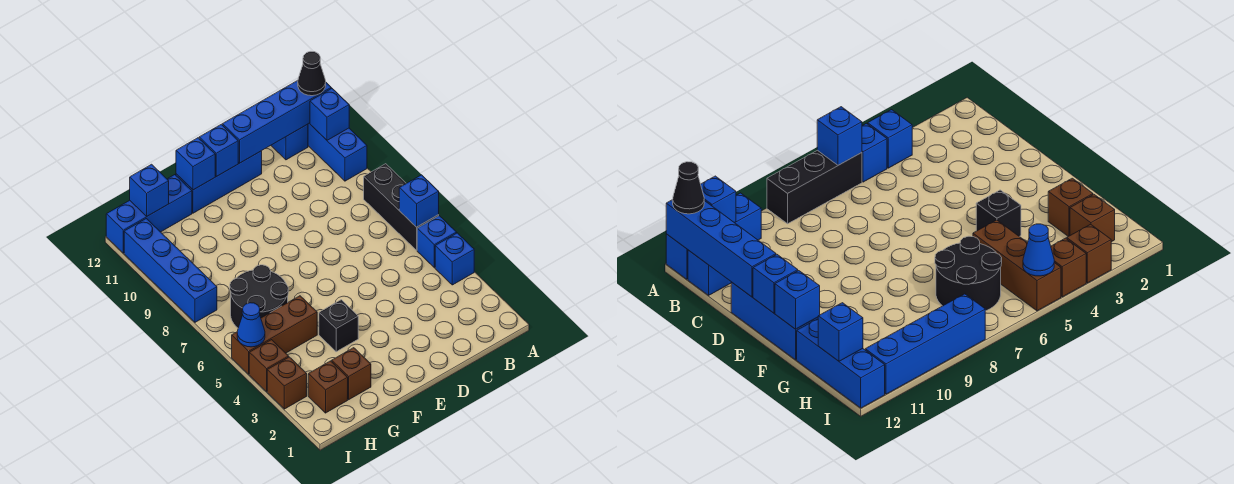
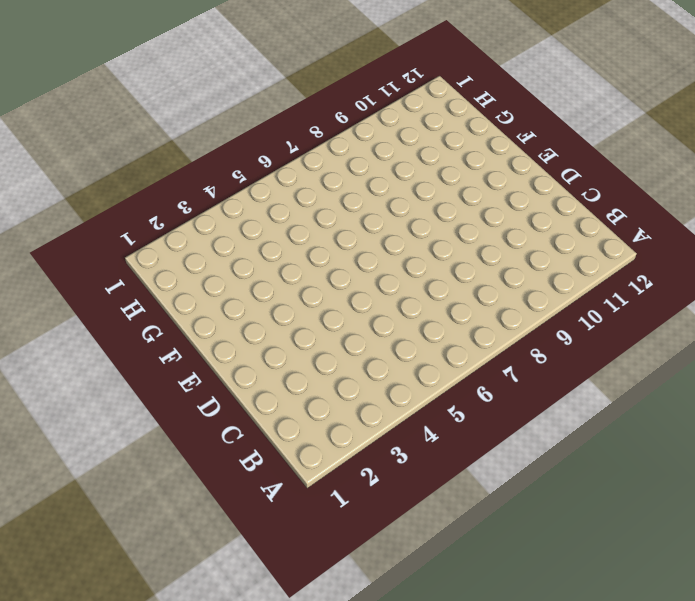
none -> blue brick A4 level 1
none -> blue brick A5 level 1
none -> black brick A6:A8 level 1

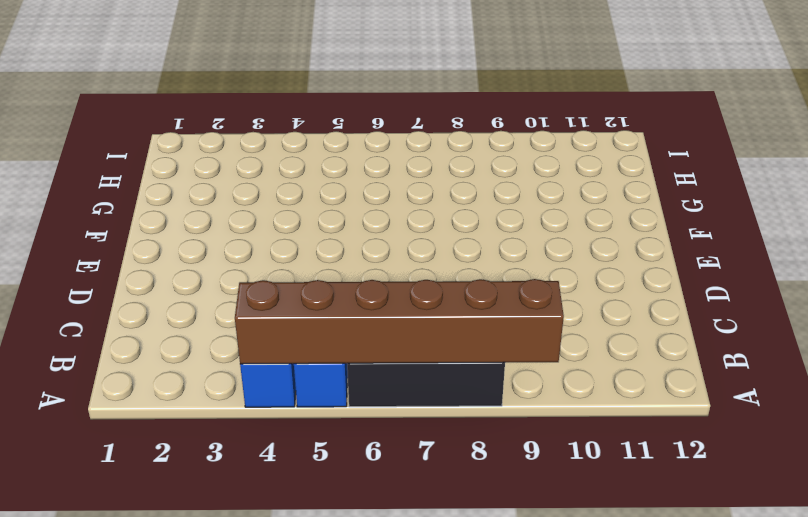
brown brick A4:A9 level 2 -> blue brick A6 level 2
none -> blue brick A10:A12 level 1
none -> blue brick B12 level 1
none -> blue brick D12:F12 level 1

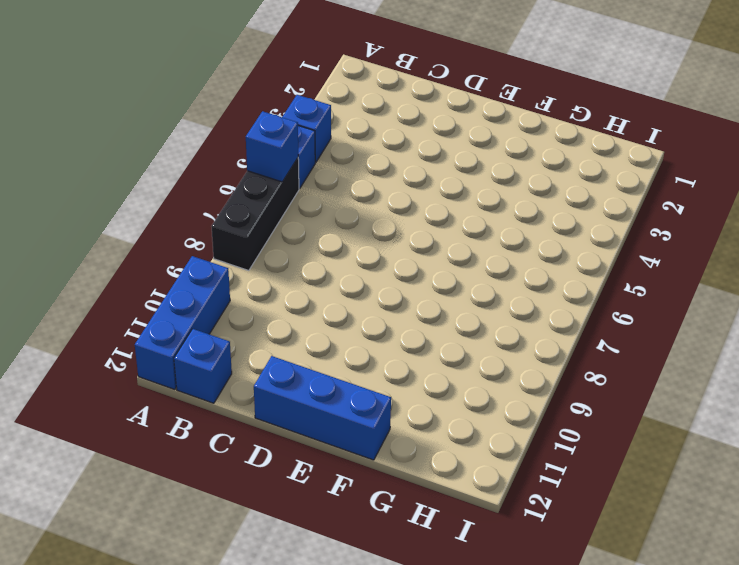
none -> black brick F4 level 1
none -> brown brick G2 level 1
none -> brown brick G5:I5 level 1

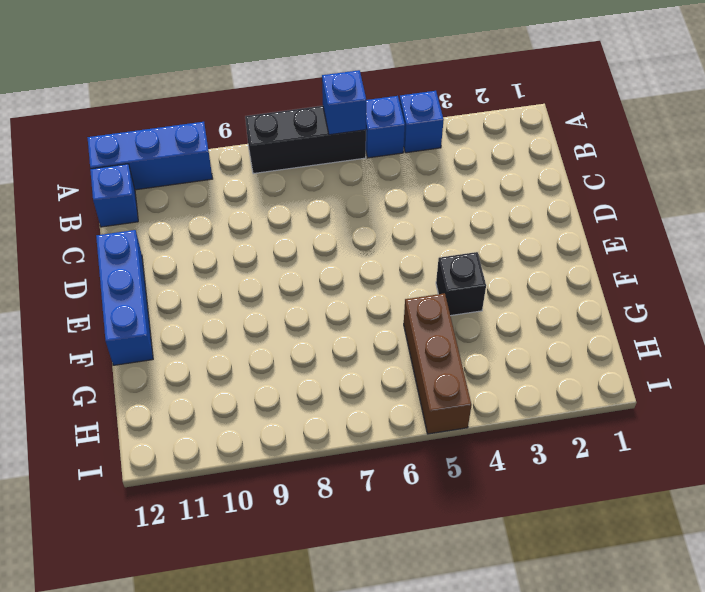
none -> brown brick G2 level 1
none -> black round brick G6:H7 level 1
none -> blue brick G12:I12 level 1

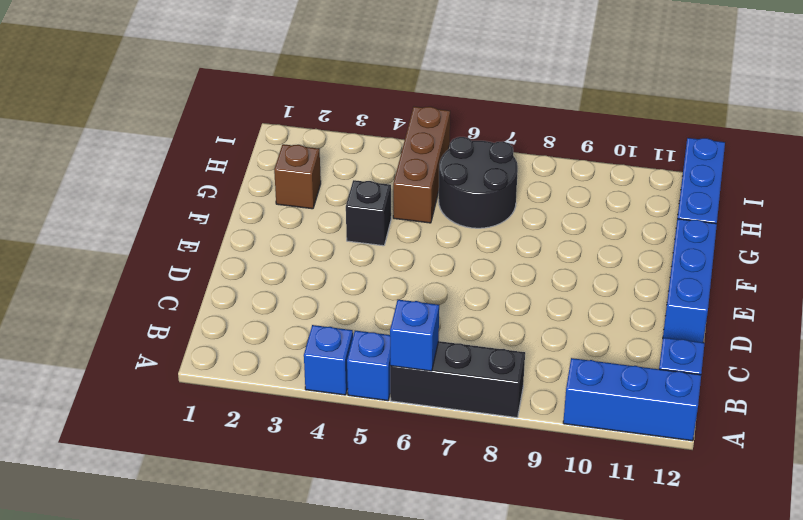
none -> brown brick H2 level 1
none -> brown brick I3 level 1
none -> brown brick I4 level 1

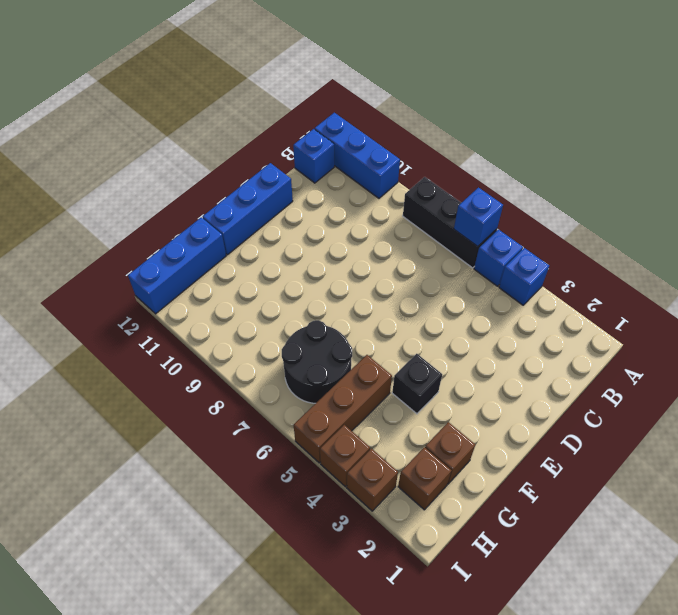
none -> blue brick I8:I11 level 1
none -> blue brick A11 level 2
none -> blue brick A12:D12 level 2

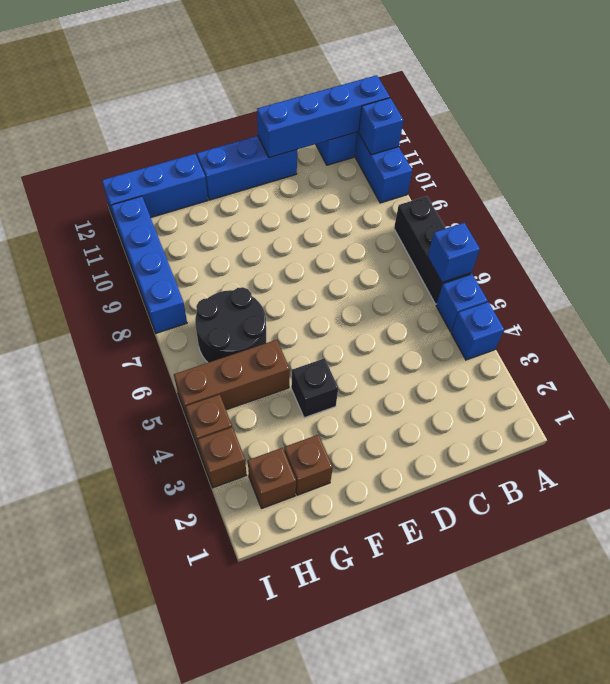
none -> blue brick E12 level 2
none -> blue brick F12 level 2
none -> blue brick H12 level 2

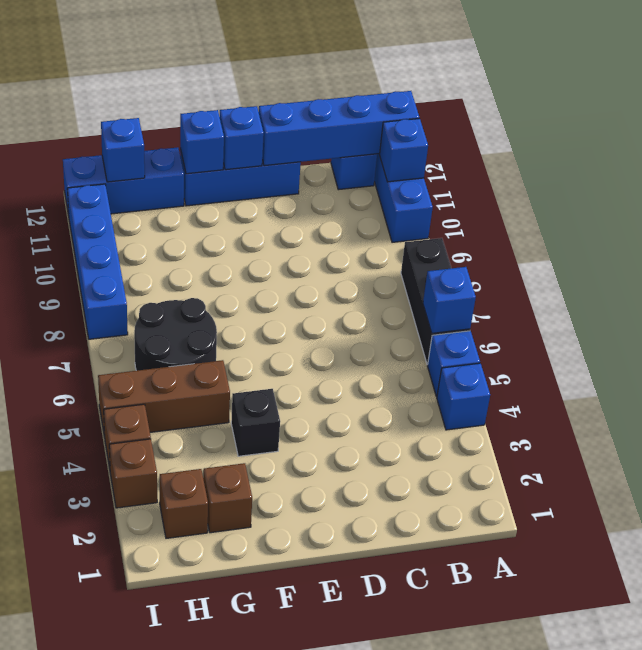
none -> blue cone I5 level 2
none -> black cone A12 level 3

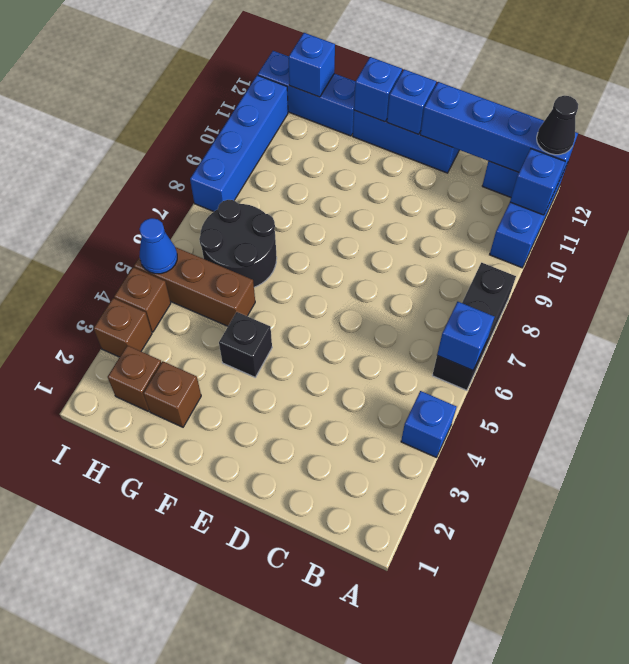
none -> blue brick A5 level 1

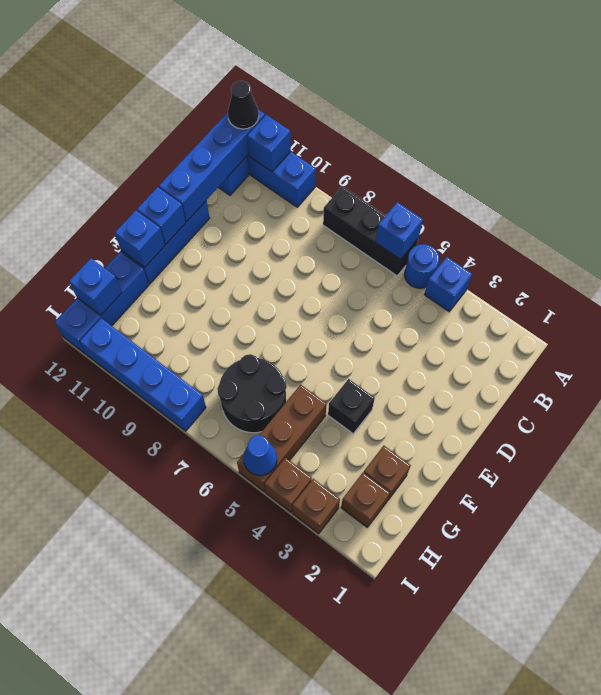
blue round brick A5 level 1 -> blue brick A5 level 1

